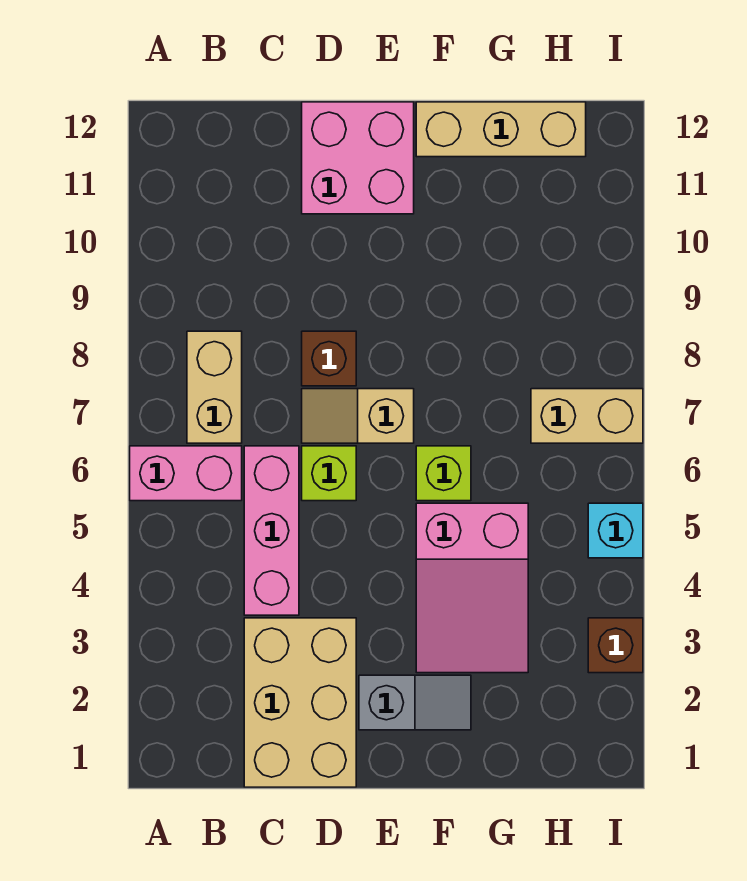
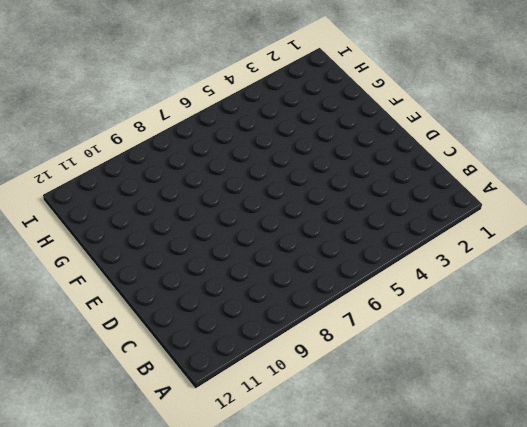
none -> pink brick A6:B6 level 1
none -> tan brick B7:B8 level 1
none -> tan brick C1:D3 level 1

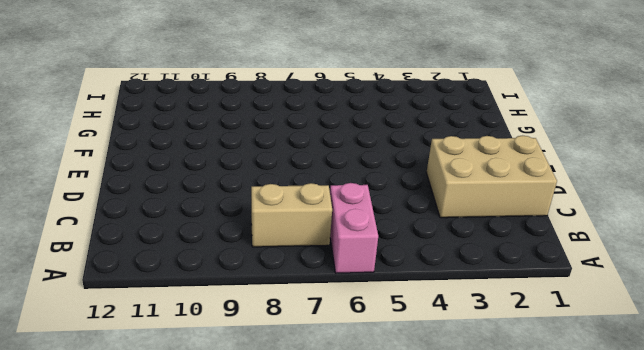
none -> pink brick C4:C6 level 1
none -> lime brick D6 level 1
none -> tan slope D7:E7 level 1 top E

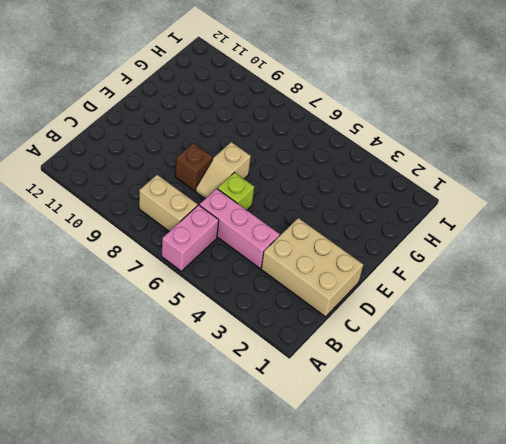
none -> pink brick D11:E12 level 1
none -> grey slope E2:F2 level 1 top E
none -> pink slope F3:G5 level 1 top 5

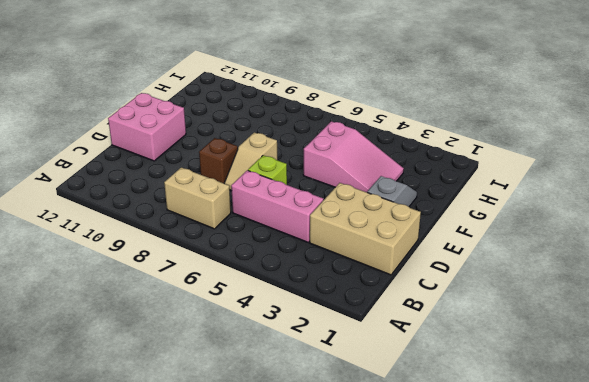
none -> pink brick A6:B6 level 1
none -> lime brick F6 level 1
none -> tan brick F12:H12 level 1

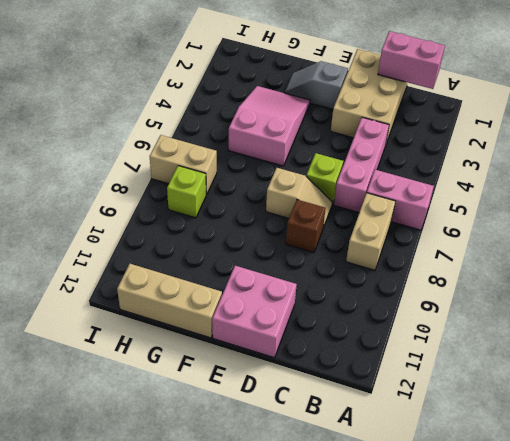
pink brick B1:C1 level 2 -> none
lime brick H8 level 1 -> lime brick F6 level 1
none -> brown brick I3 level 1
none -> cyan brick I5 level 1

